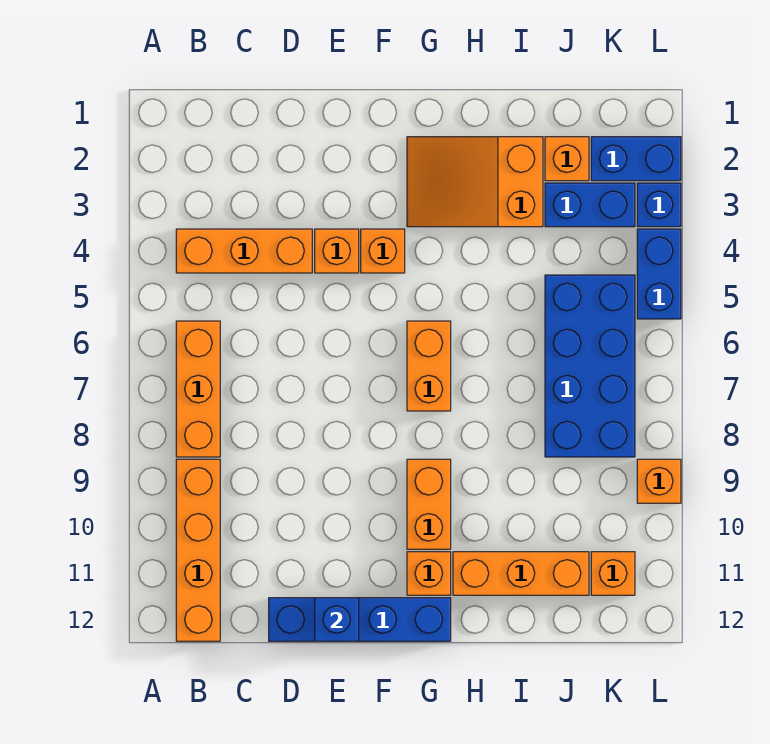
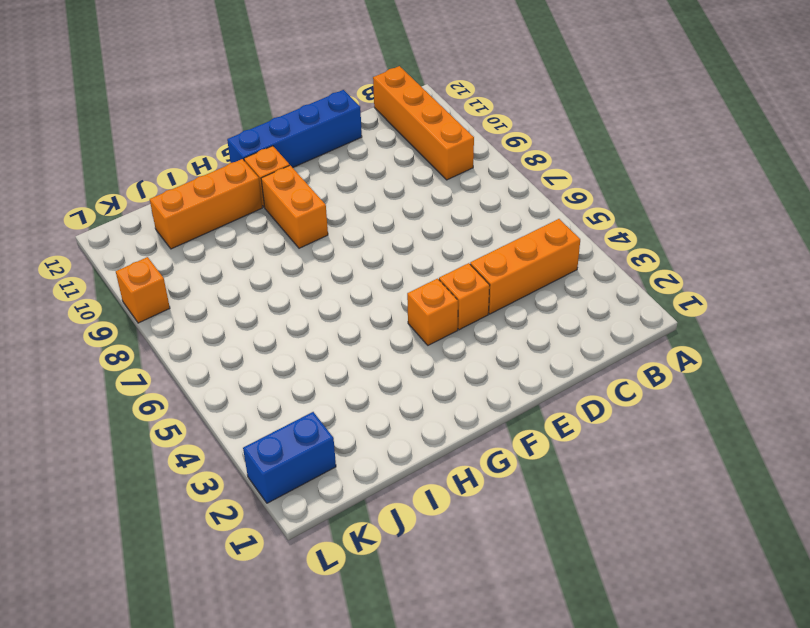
none -> orange brick B6:B8 level 1
none -> orange slope G2:I3 level 1 top I
none -> orange brick G6:G7 level 1

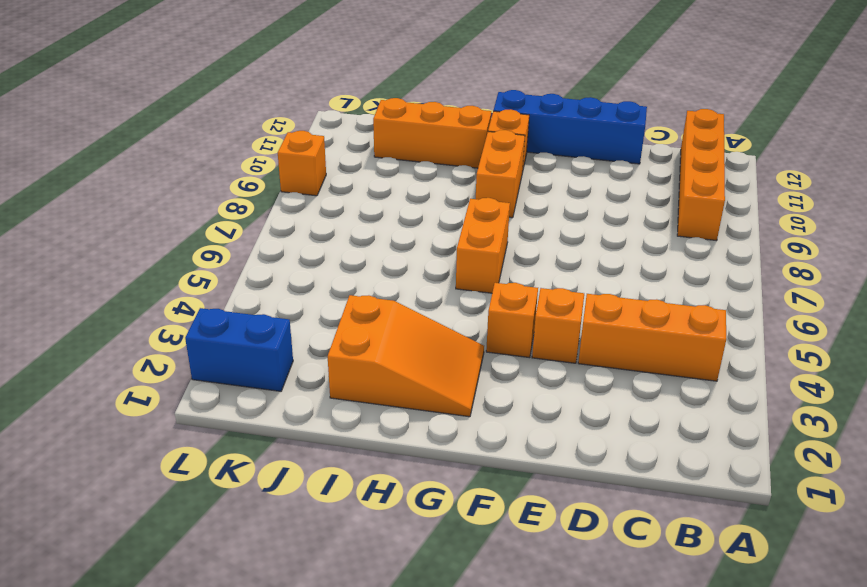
none -> orange brick B6:B8 level 1
none -> orange brick J2 level 1
none -> blue brick J3:K3 level 1

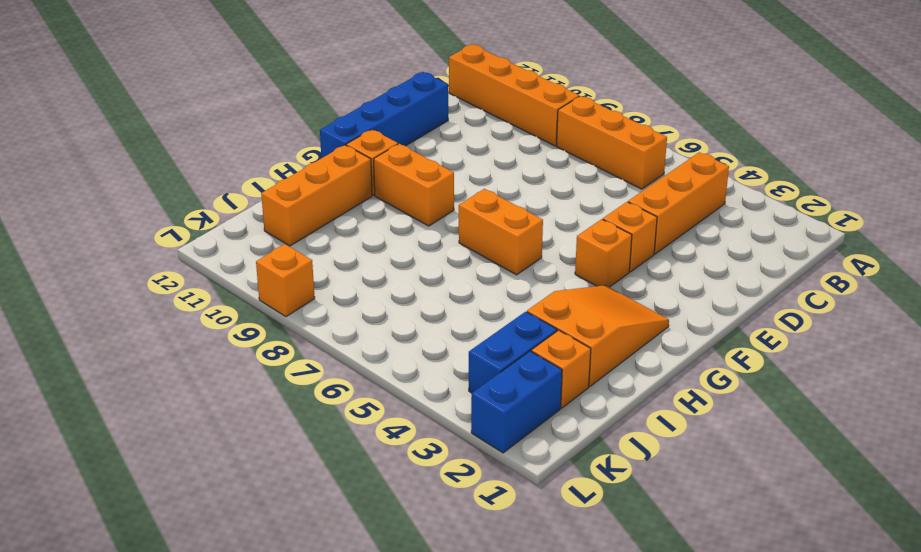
none -> blue brick J5:K8 level 1
none -> orange brick K11 level 1
none -> blue brick L3 level 1

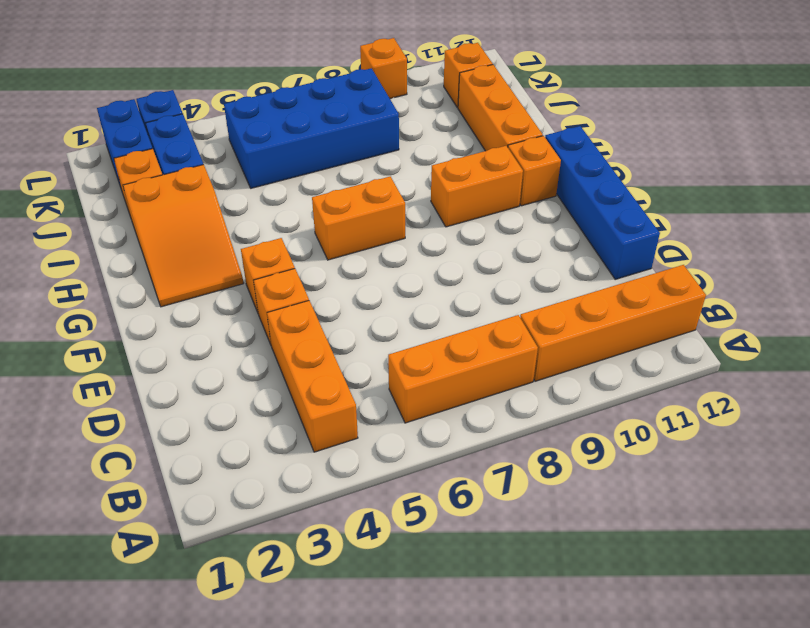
none -> blue brick L4:L5 level 1
none -> blue brick E12 level 2

